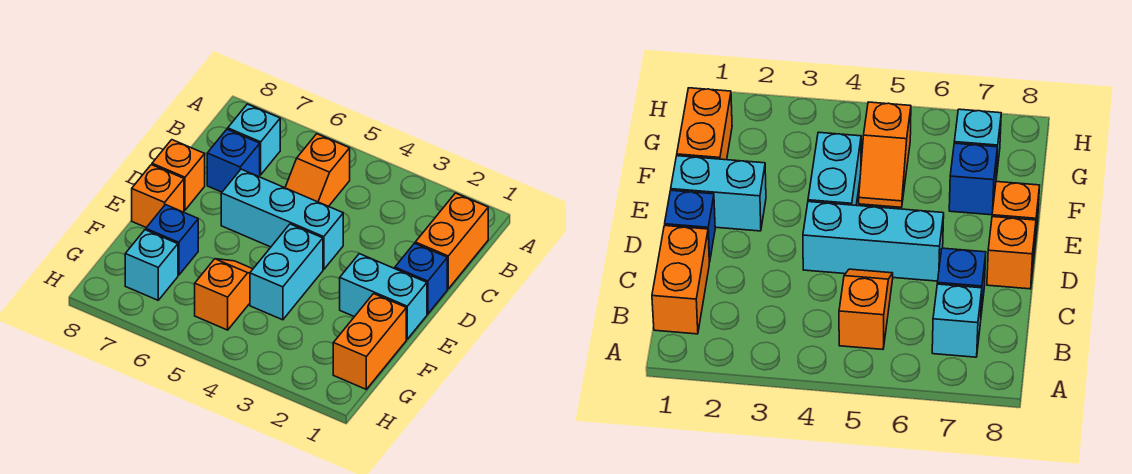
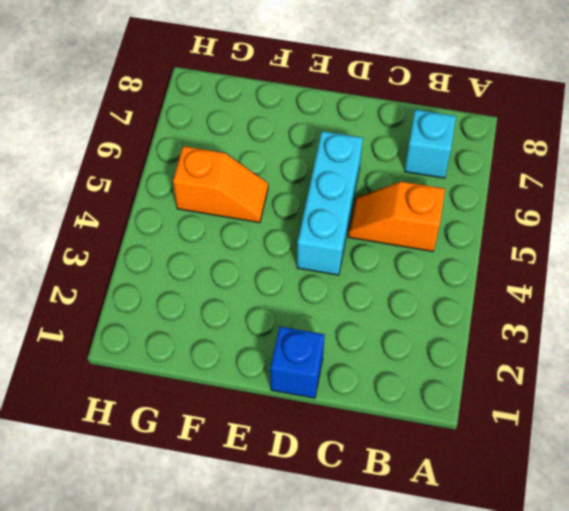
none -> orange brick B1:C1 level 1
none -> blue brick C7 level 1
none -> orange brick D8 level 1

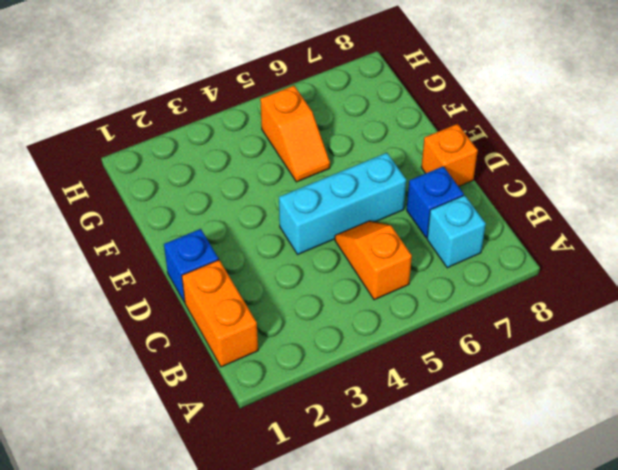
none -> cyan brick E1:E2 level 1
none -> cyan brick E4:F4 level 1
none -> orange brick E8 level 1

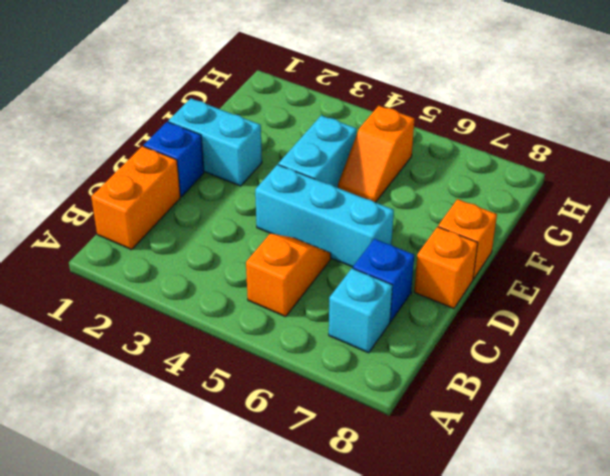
none -> orange brick F1:G1 level 1
none -> blue brick F7 level 1
none -> cyan brick G7 level 1

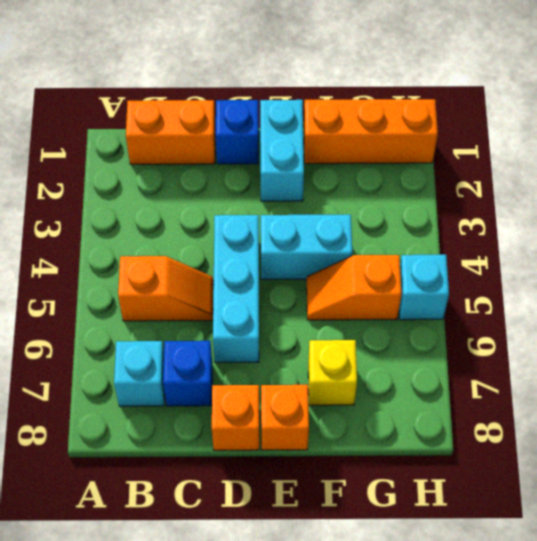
orange brick F1:H1 level 1 -> orange brick F1:G1 level 1
yellow brick F7 level 1 -> blue brick F7 level 1
cyan brick H5 level 1 -> cyan brick G7 level 1

